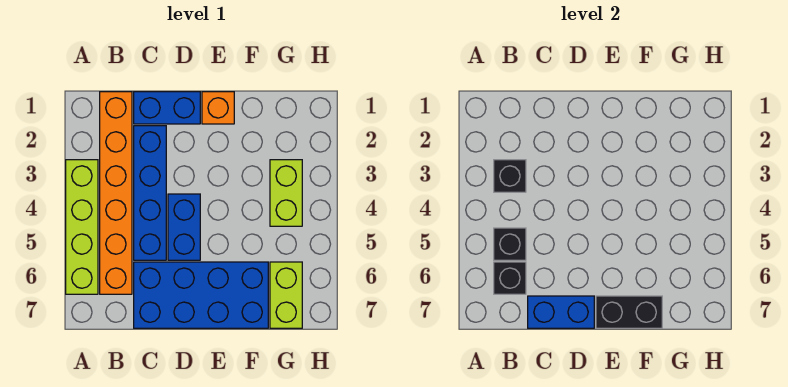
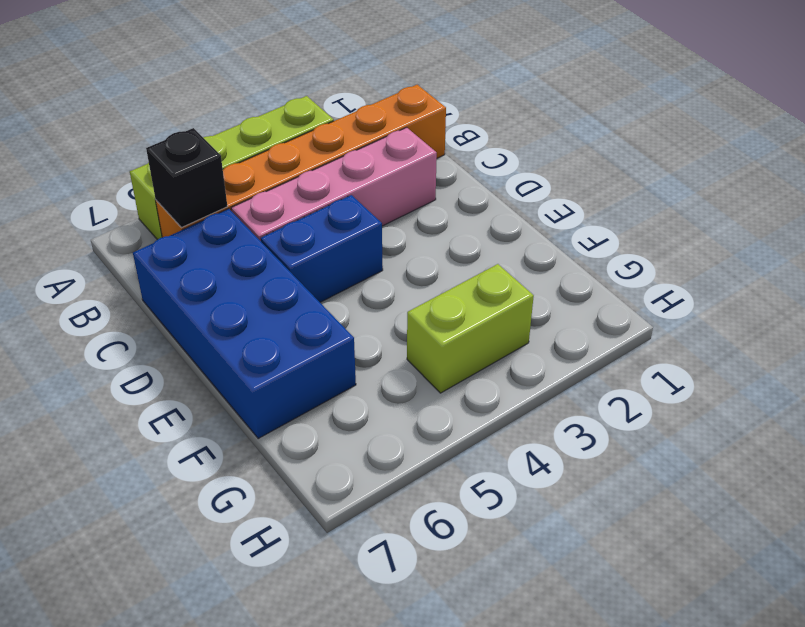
pink brick C2:C5 level 1 -> blue brick C2:C5 level 1
none -> blue brick C1:D1 level 1
none -> orange brick E1 level 1
none -> lime brick G6:G7 level 1

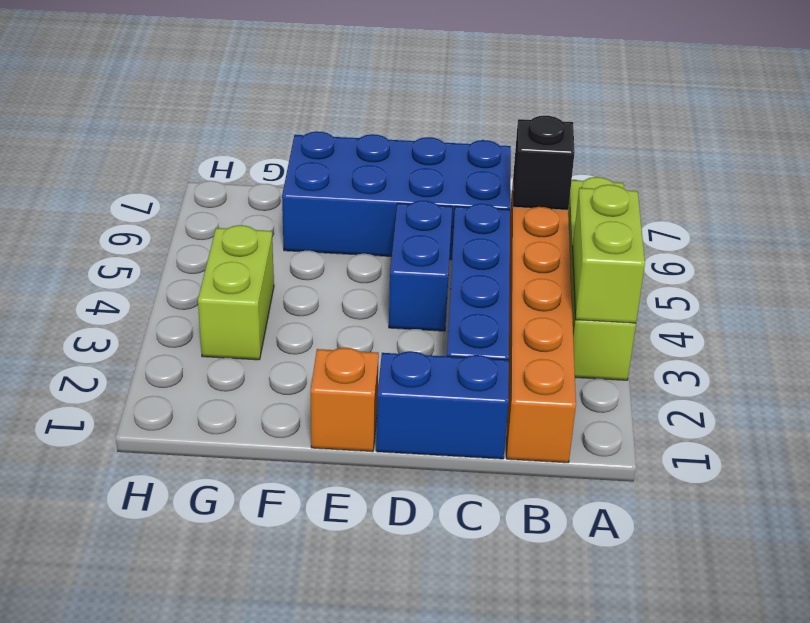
lime brick A3:A4 level 2 -> lime brick G6:G7 level 1
none -> black brick B3 level 2
none -> black brick B5 level 2
none -> blue brick C7:D7 level 2

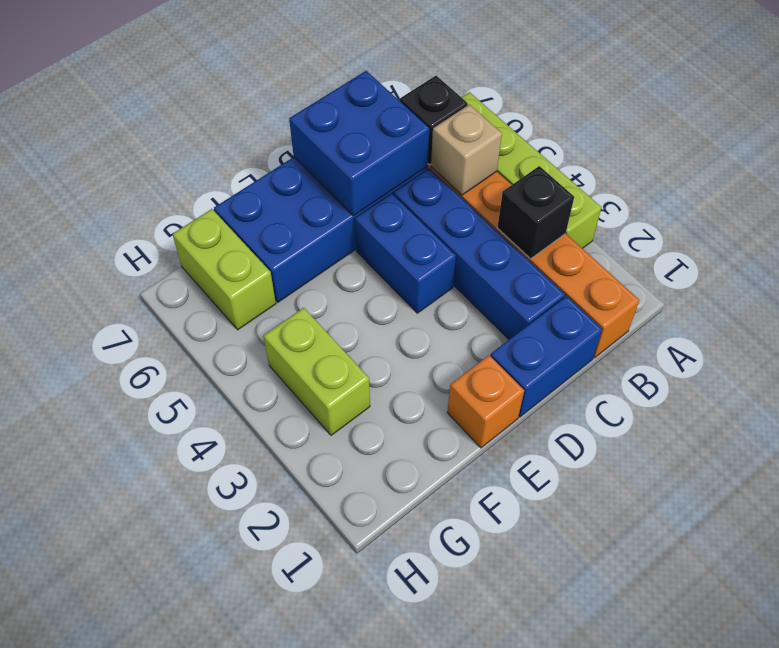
tan brick B5 level 2 -> black brick B5 level 2
blue brick C6:D7 level 2 -> blue brick C7:D7 level 2
none -> black brick E7:F7 level 2

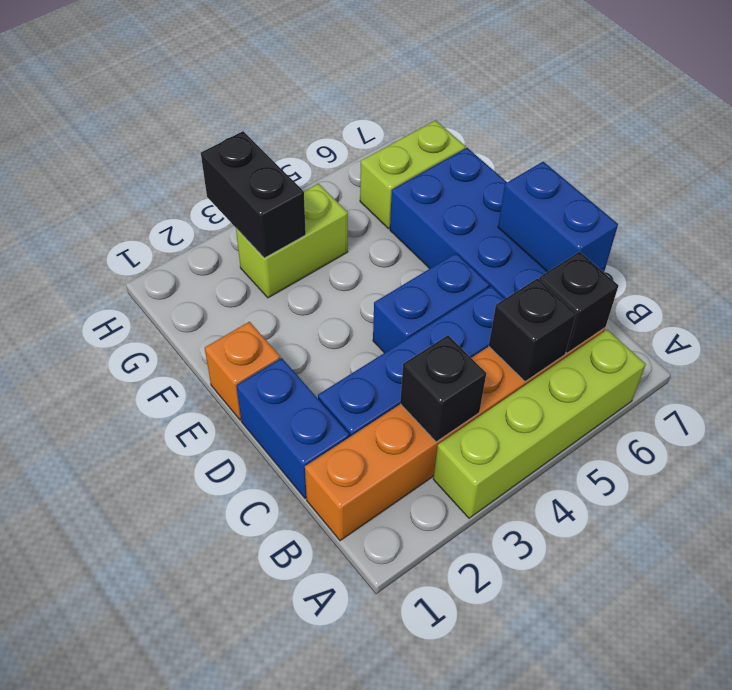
black brick G3:H3 level 2 -> black brick E7:F7 level 2

